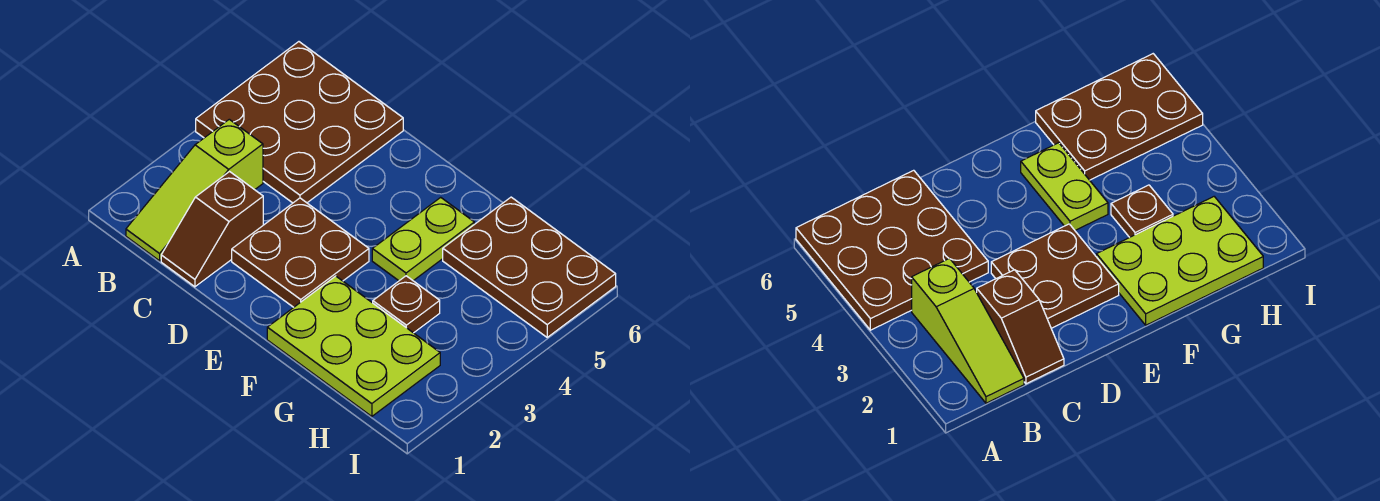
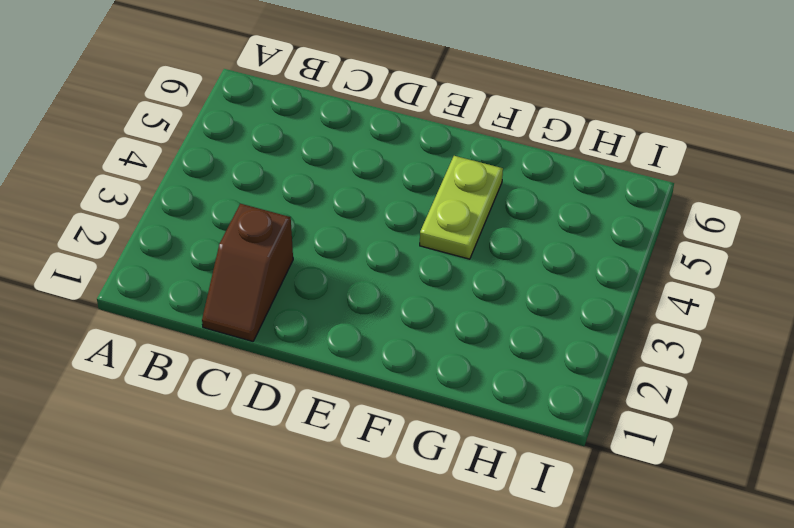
none -> brown plate A4:C6 level 1
none -> lime slope B1:B3 level 1 top 3

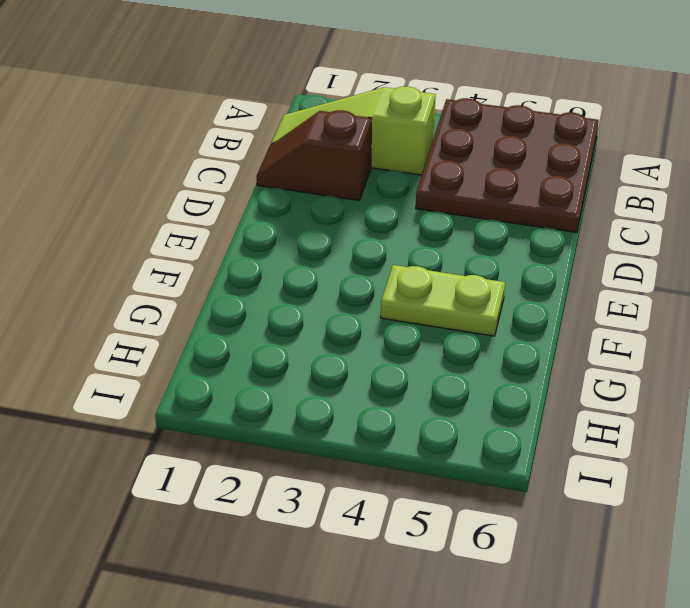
none -> brown plate D2:E3 level 1
none -> lime plate F1:H2 level 1

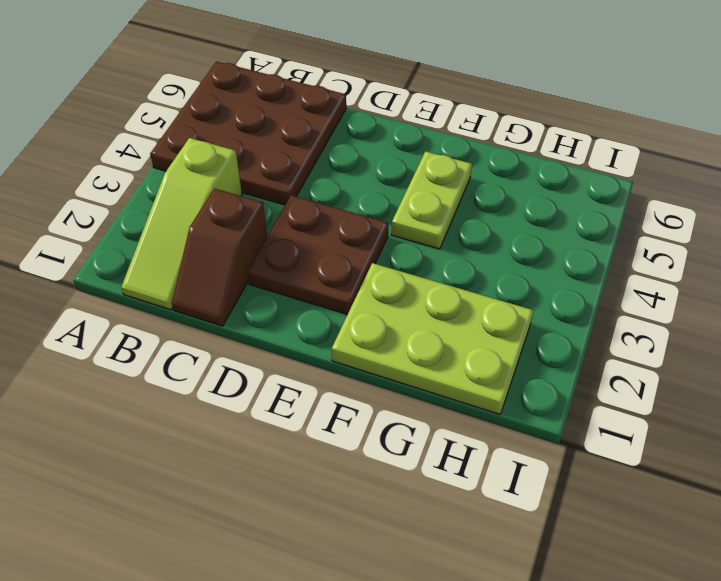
none -> brown plate G3 level 1
none -> brown plate G5:I6 level 1

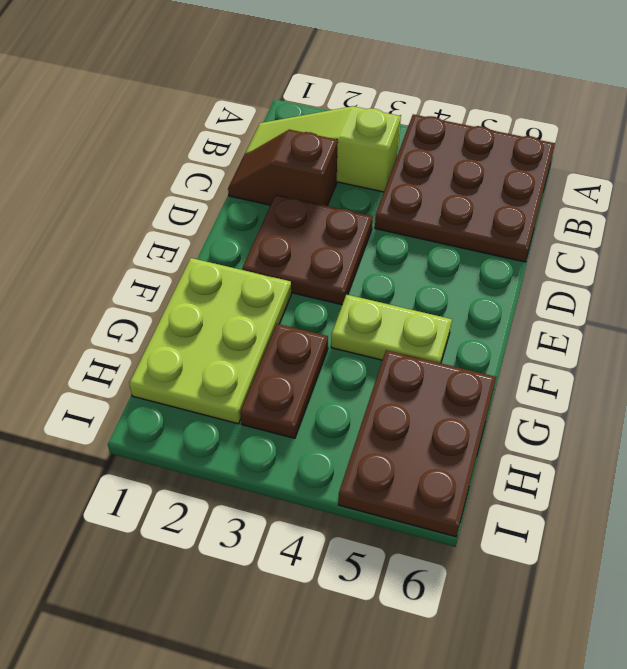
brown plate G3:H3 level 1 -> brown plate G3 level 1

